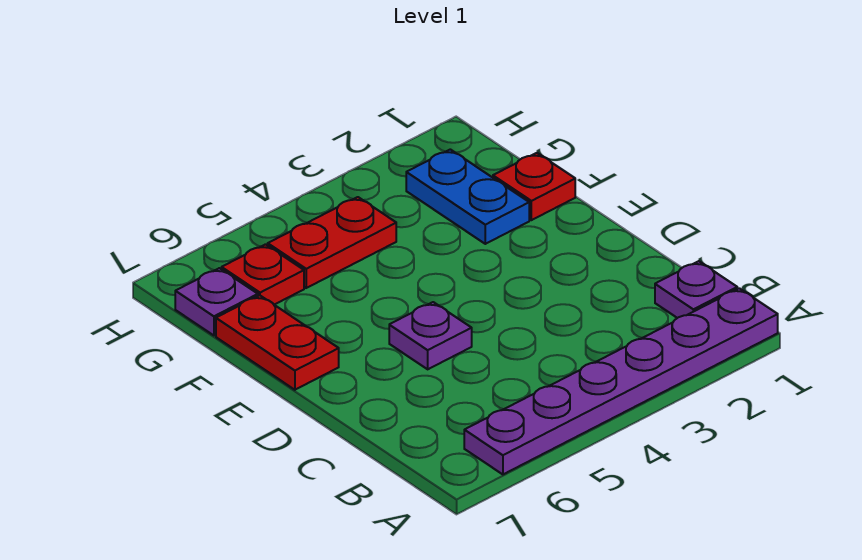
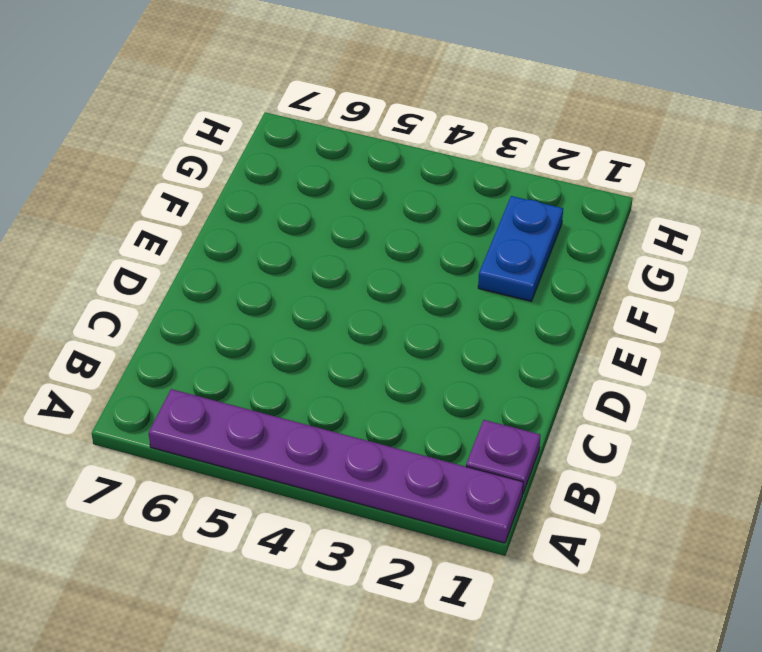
none -> purple plate D5 level 1
none -> red plate E7:F7 level 1

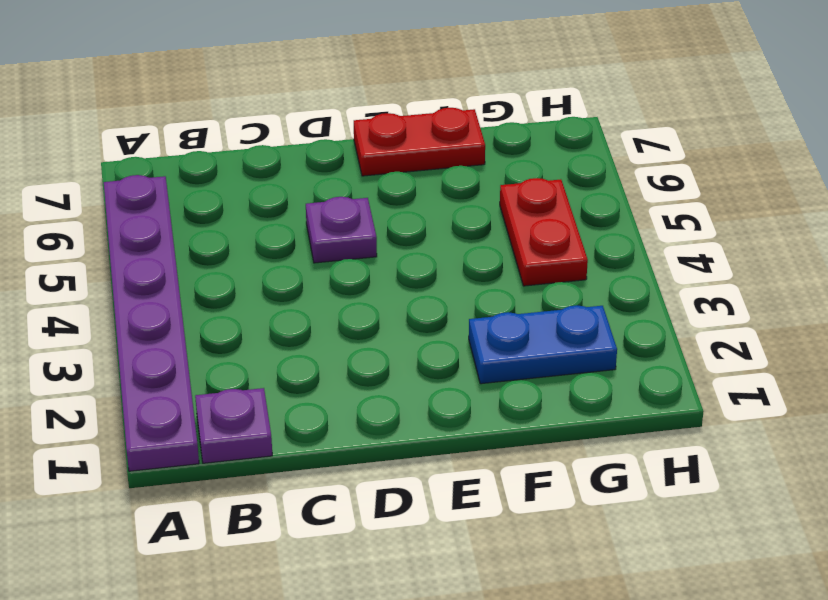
none -> red plate F1 level 1
none -> red plate G6 level 1

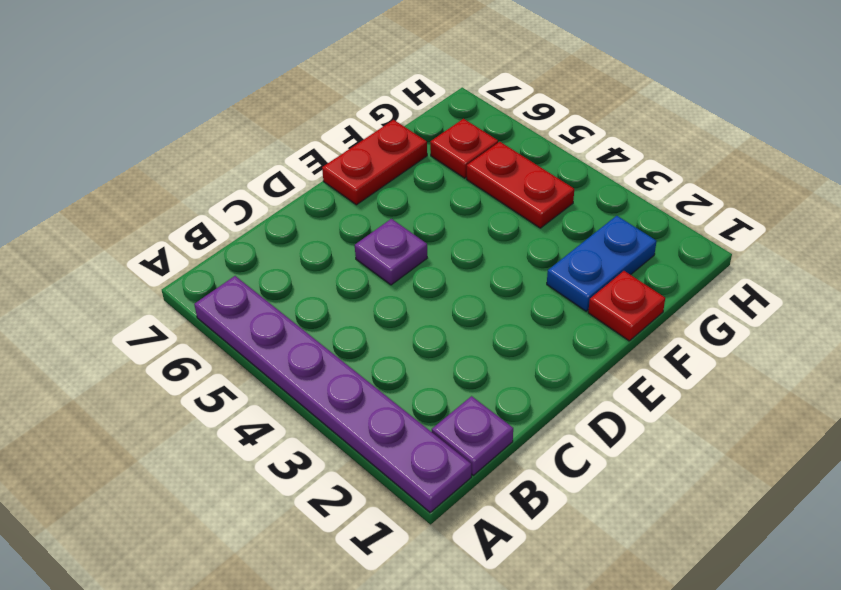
none -> purple plate G7 level 1

